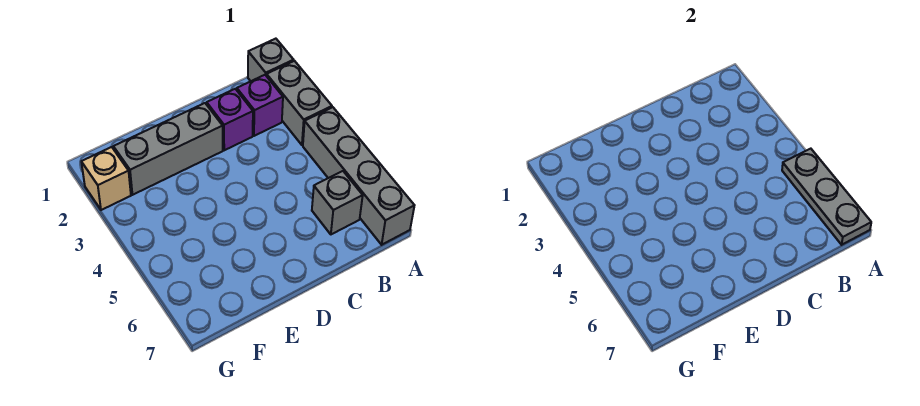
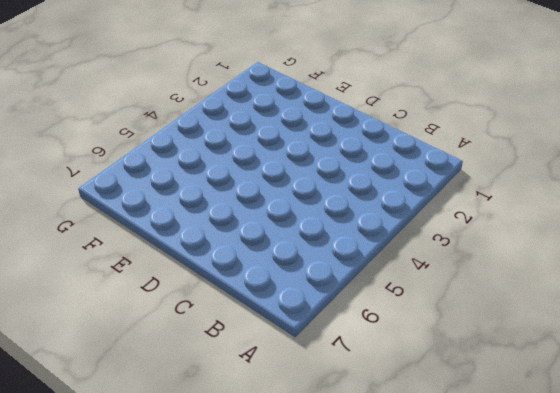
none -> grey brick A1 level 1
none -> grey brick A2:A3 level 1

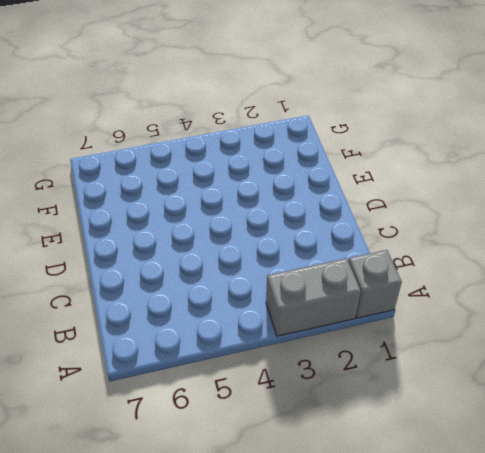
none -> grey brick A4:A7 level 1
none -> purple brick B2 level 1

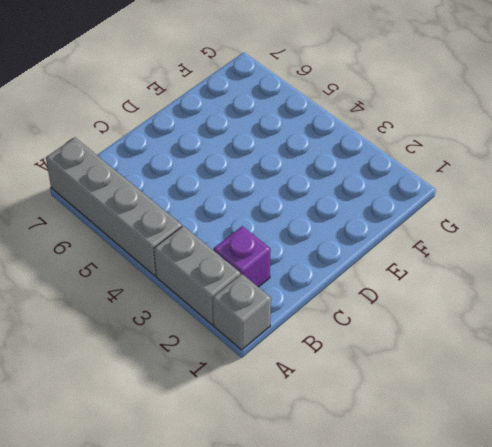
none -> grey brick B6 level 1
none -> purple brick C2 level 1

